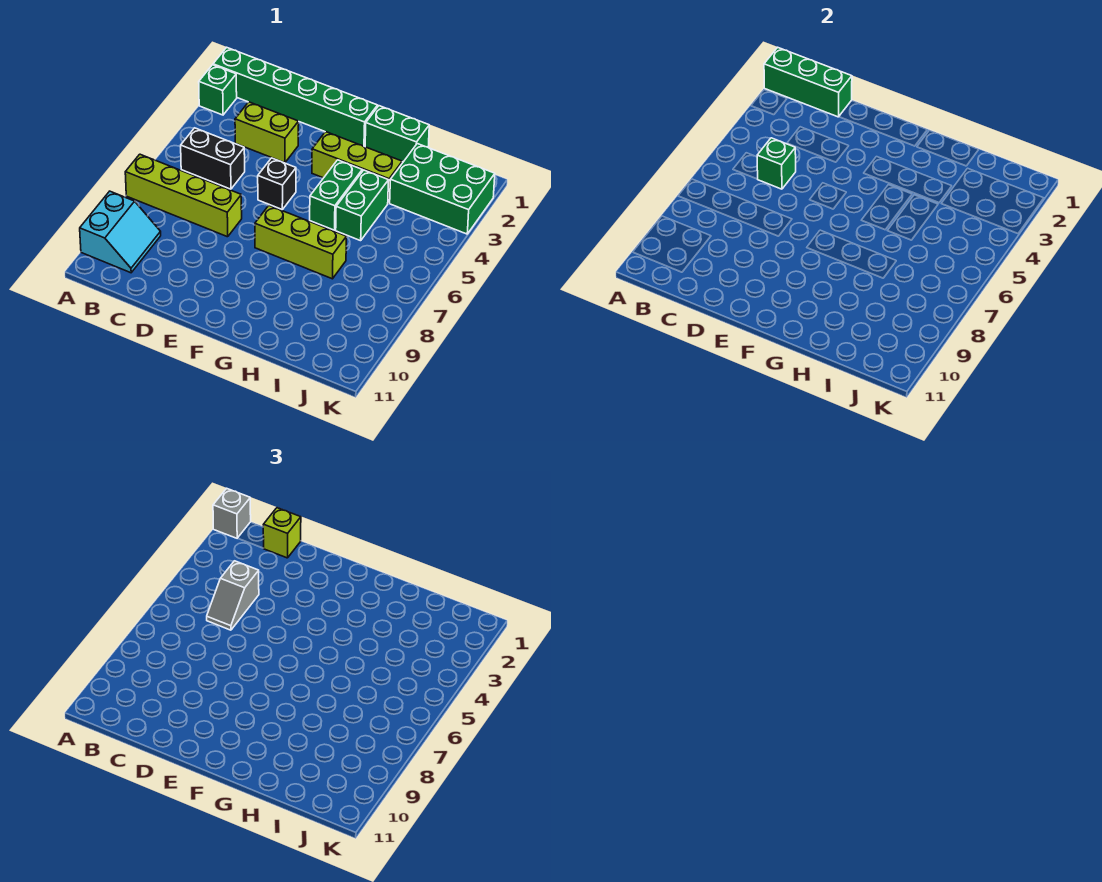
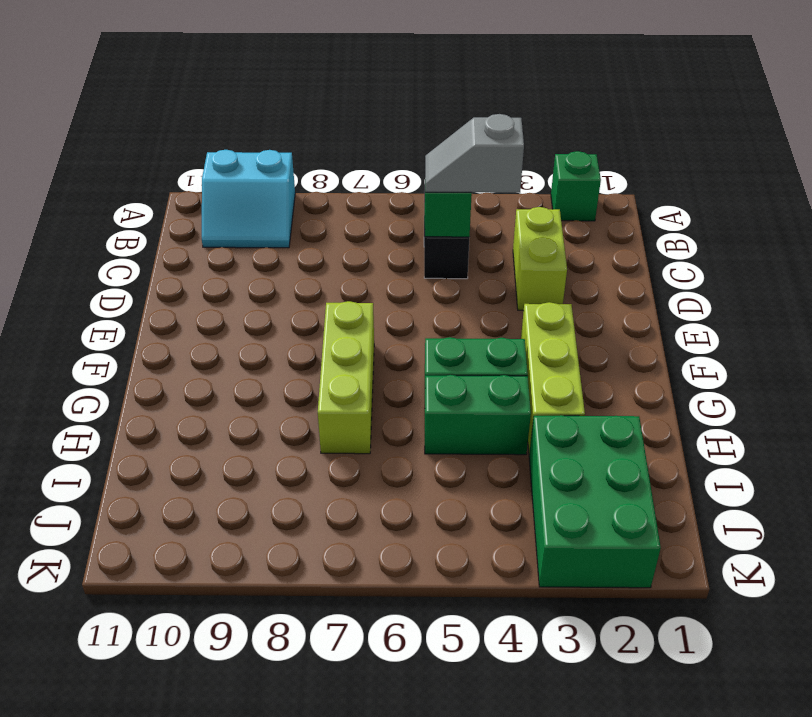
none -> green brick A1:F1 level 1
none -> lime brick A7:D7 level 1
none -> black brick E5 level 1

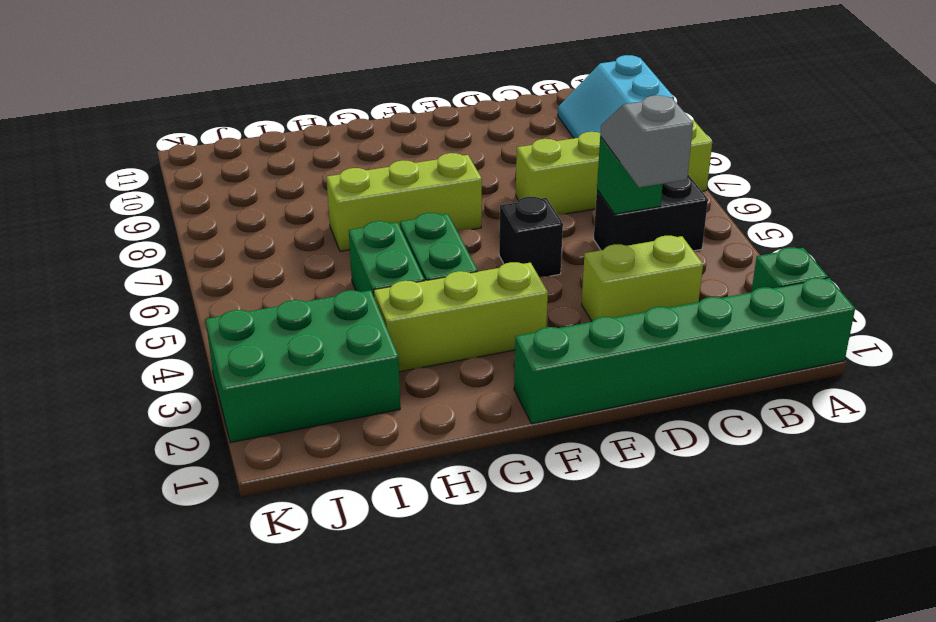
none -> green brick G1:H1 level 1
none -> green brick A1:C1 level 2
none -> grey brick A1 level 3

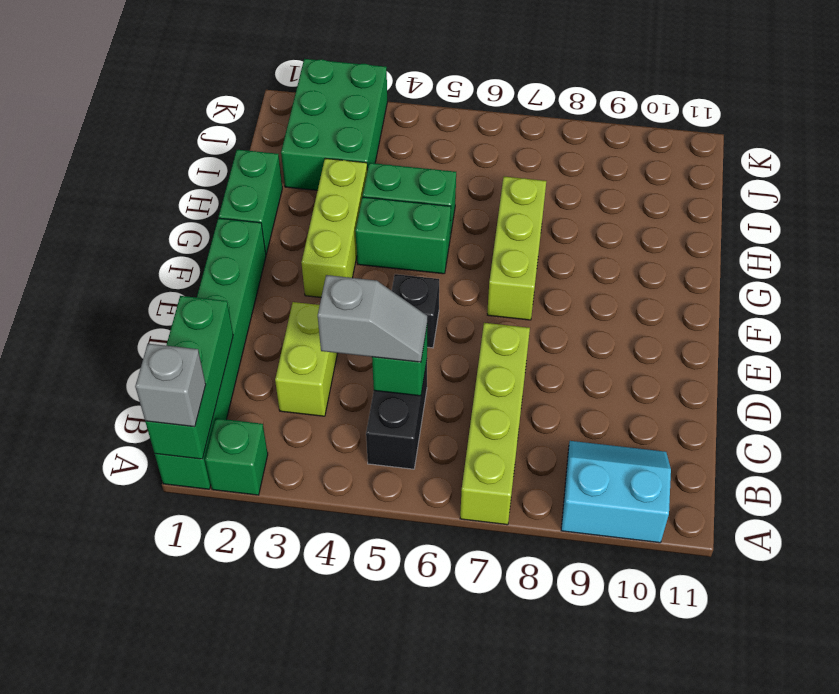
none -> lime brick C1 level 3

